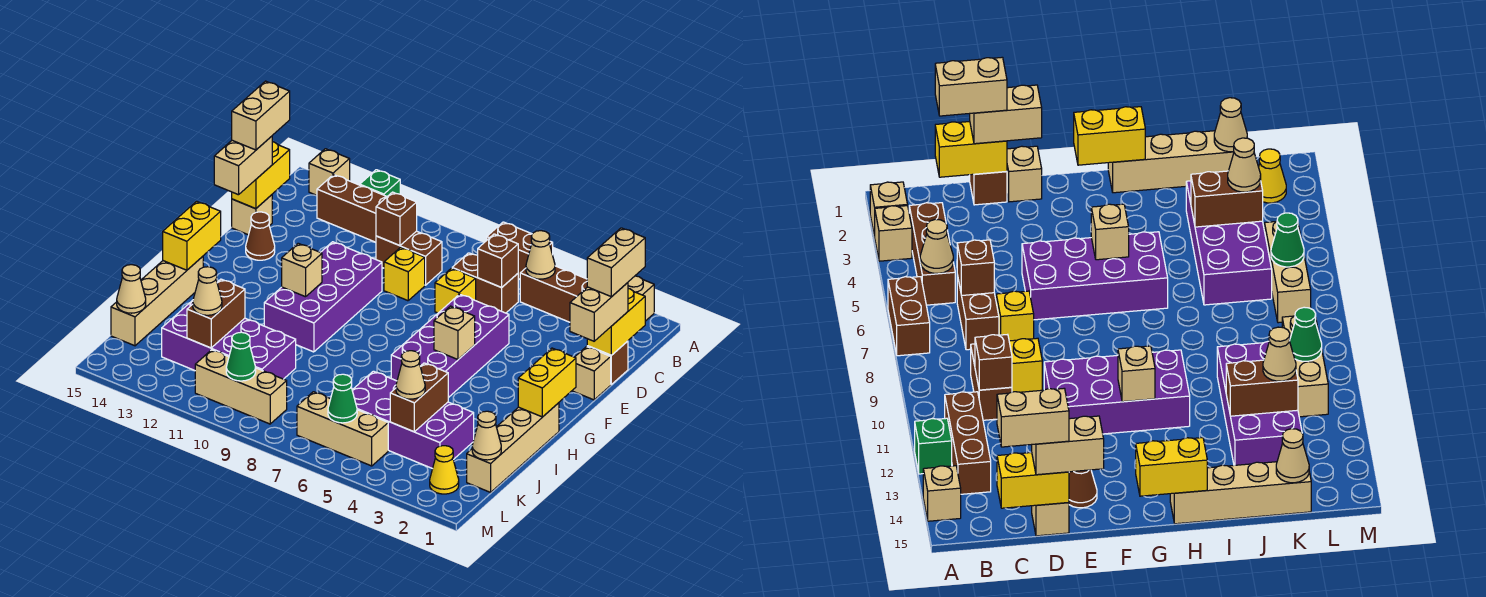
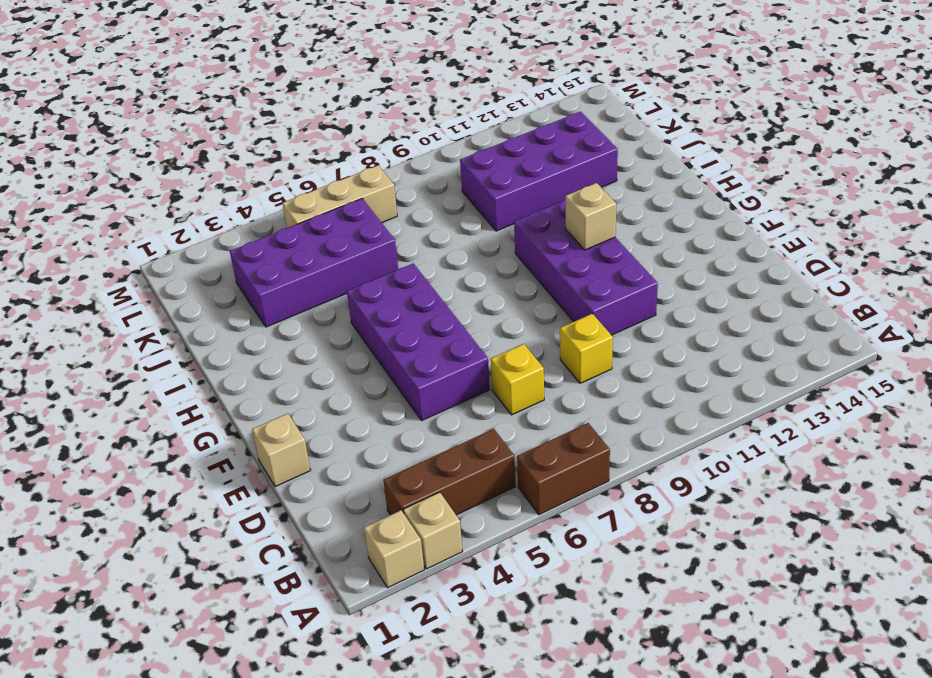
none -> green brick A12 level 1
none -> tan brick A14 level 1
none -> brown brick B11:B13 level 1
none -> brown brick C6:C7 level 1

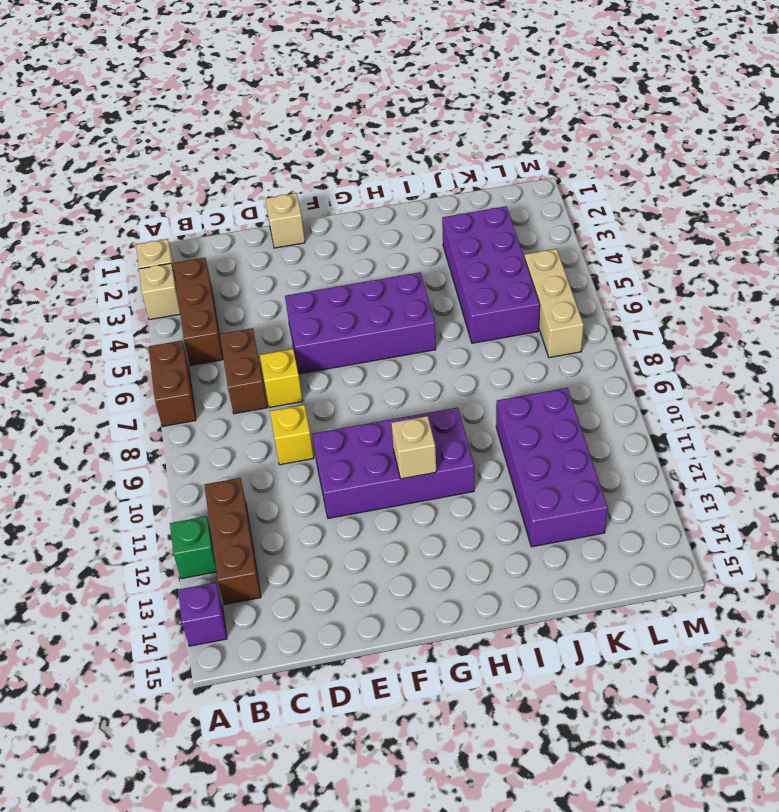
purple brick A14 level 1 -> tan brick A14 level 1
none -> brown brick C9:C10 level 1
none -> brown brick D1 level 1
none -> tan brick D15 level 1
none -> brown cone E14 level 1

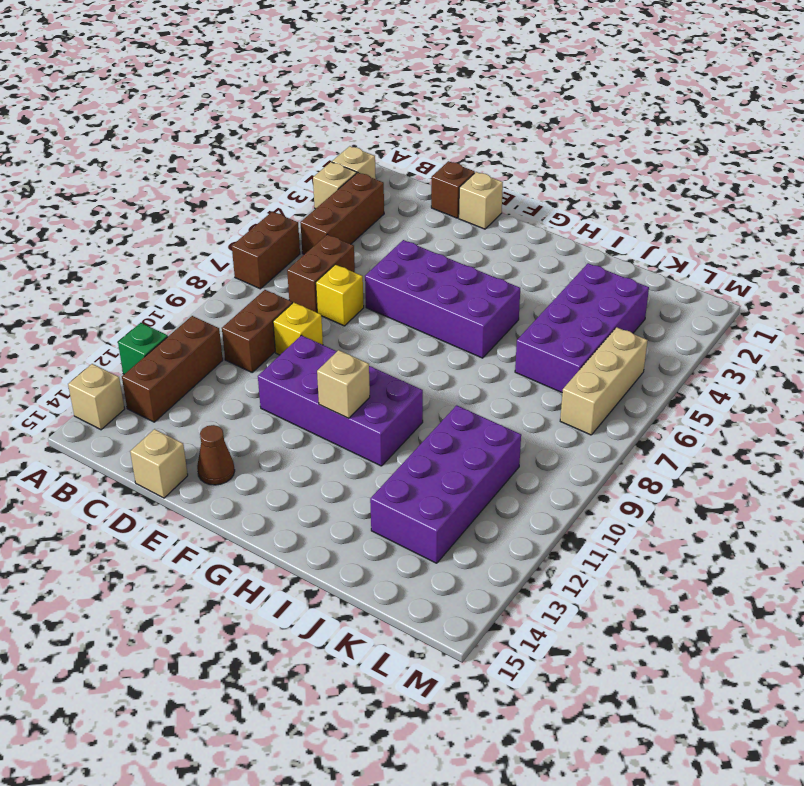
none -> tan brick H1:K1 level 1
none -> tan brick H15:K15 level 1
none -> yellow cone L2 level 1
none -> tan brick L9:L11 level 1

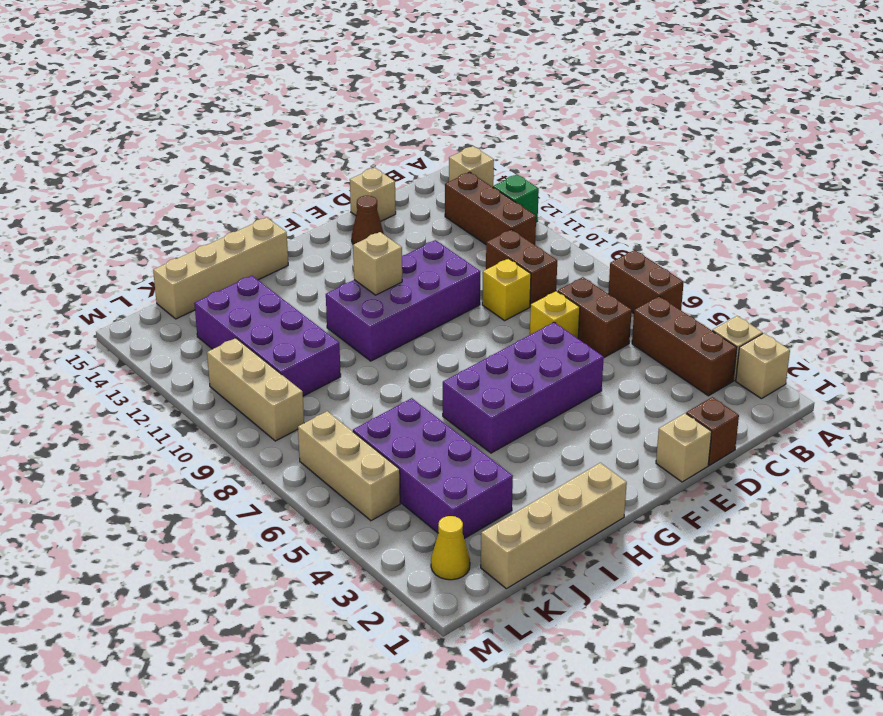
none -> tan cone B5 level 2
none -> yellow brick C1:D1 level 2
none -> brown brick C6 level 2
none -> brown brick C10 level 2

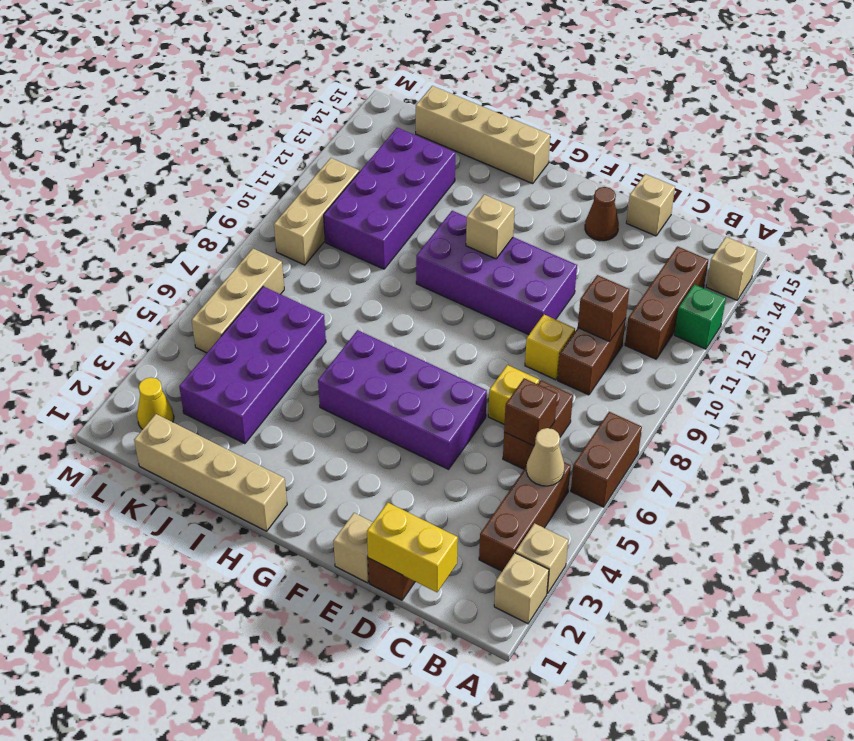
none -> yellow brick C15:D15 level 2
none -> yellow brick G1:H1 level 2
none -> tan brick G5 level 2
none -> yellow brick G15:H15 level 2

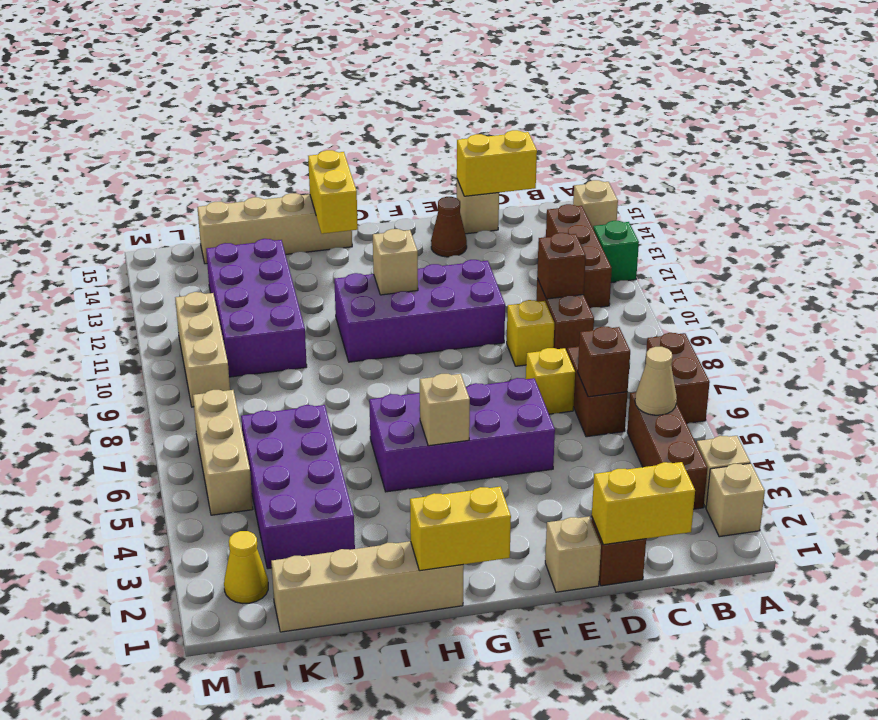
yellow brick H14:H15 level 2 -> yellow brick G15:H15 level 2
none -> brown brick J4:K4 level 2
none -> brown brick J12:K12 level 2
none -> tan cone K1 level 2
none -> tan cone K15 level 2

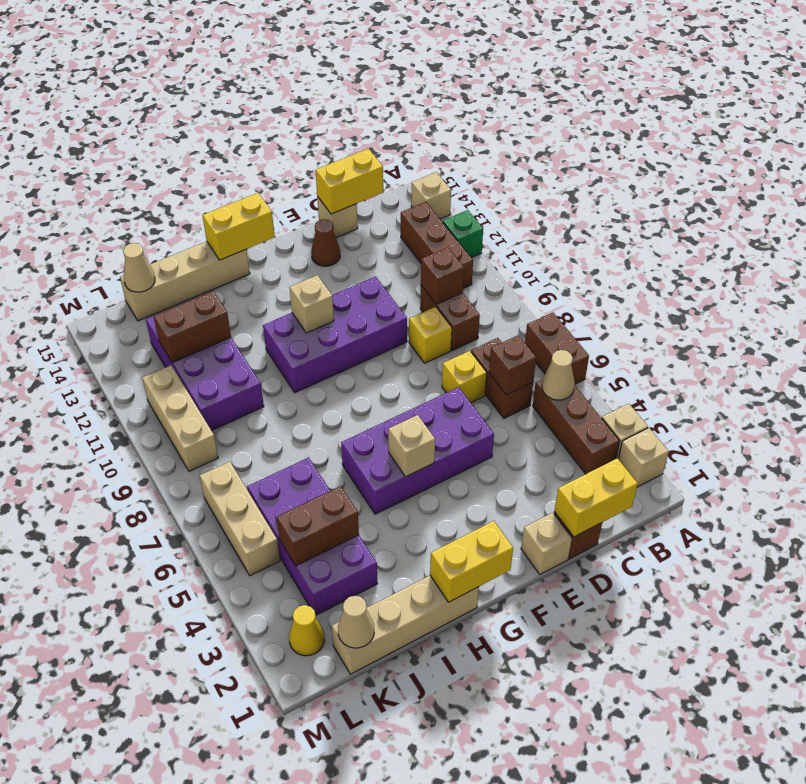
none -> green cone L6 level 2
none -> green cone L10 level 2
none -> tan brick D1:E1 level 3
none -> tan brick D15:E15 level 3

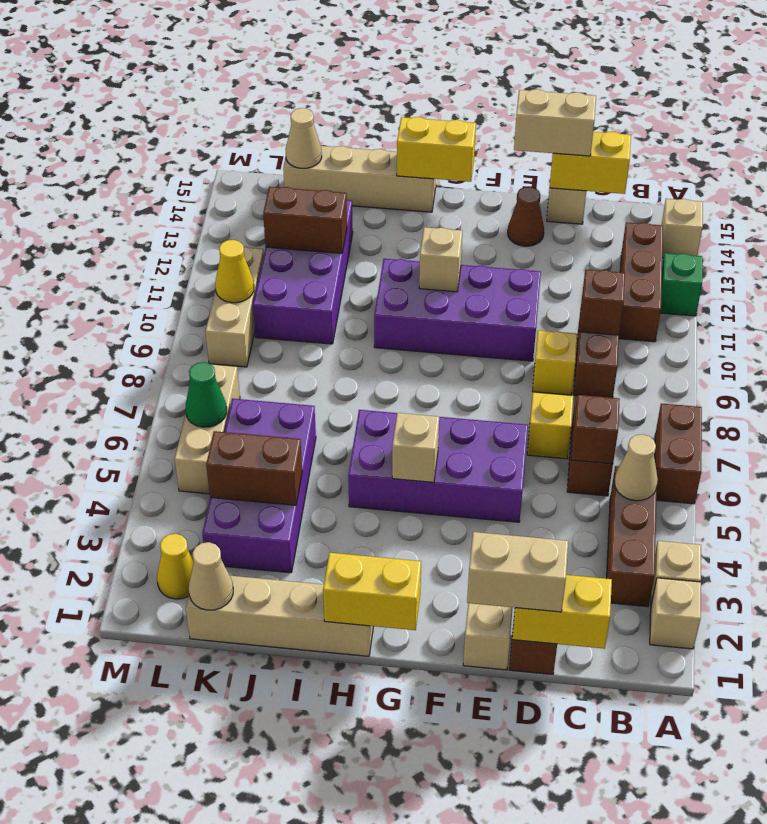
yellow cone L10 level 2 -> green cone L10 level 2
none -> tan cone K4 level 3
none -> tan cone K12 level 3
none -> tan brick C1:D1 level 4
none -> tan brick C15:D15 level 4

